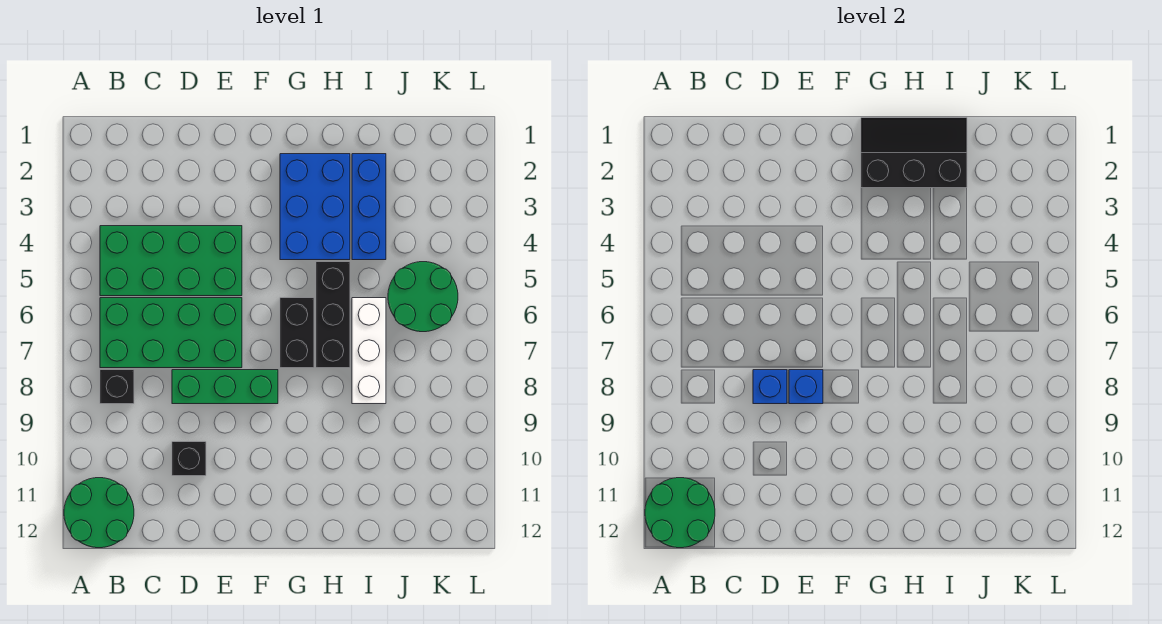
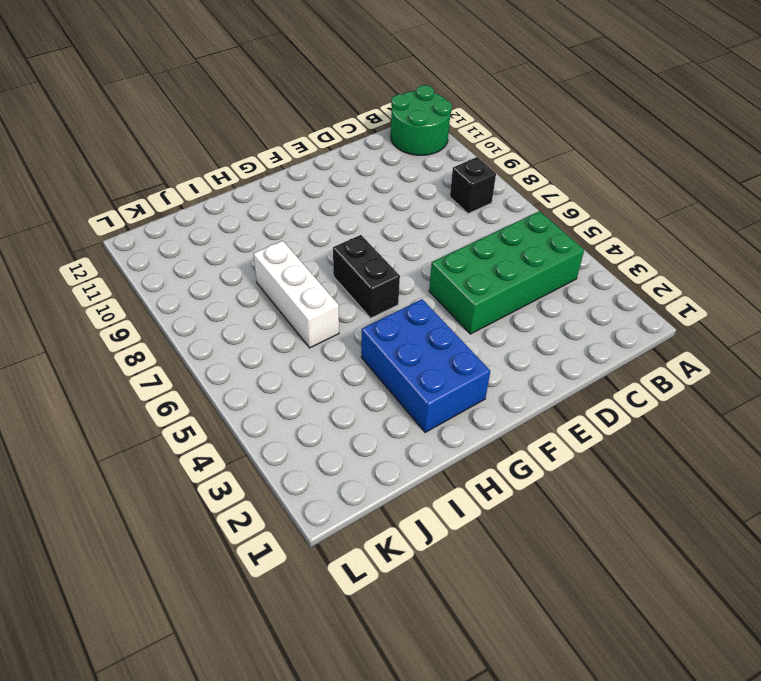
none -> green brick B6:E7 level 1
none -> green brick D8:F8 level 1
none -> black brick D10 level 1

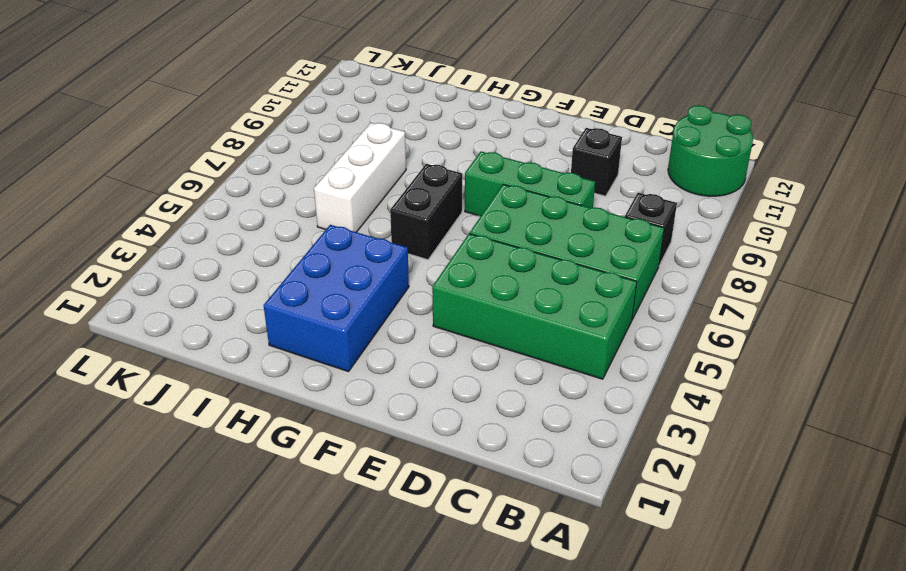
none -> black brick H5:H7 level 1
none -> blue brick I2:I4 level 1
none -> green round brick J5:K6 level 1

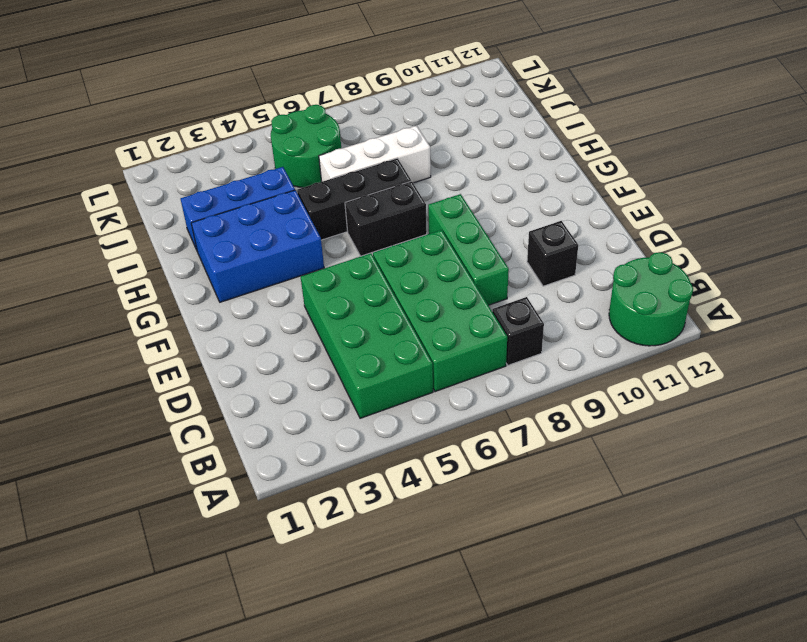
none -> green round brick A11:B12 level 2
none -> blue brick D8 level 2
none -> blue brick E8 level 2

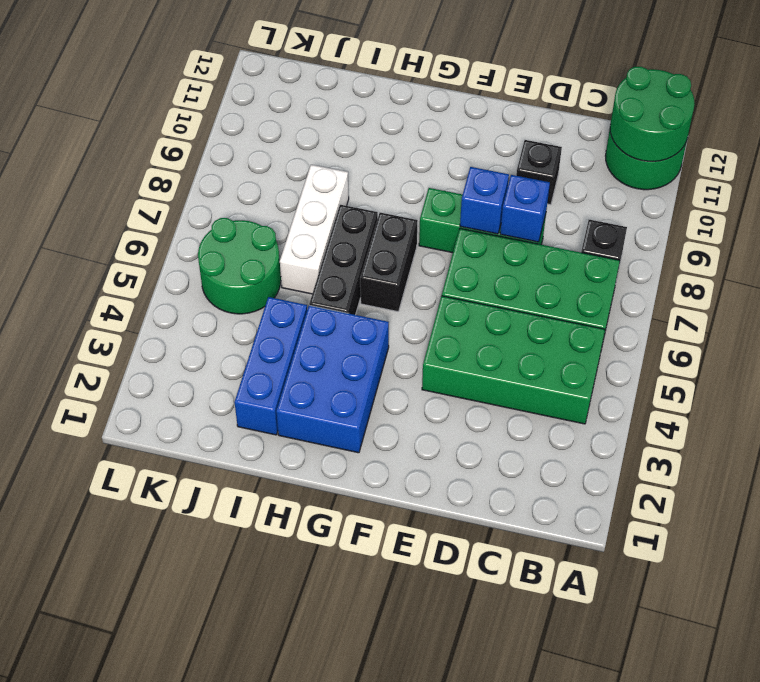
none -> black slope G1:I2 level 2 top 2

